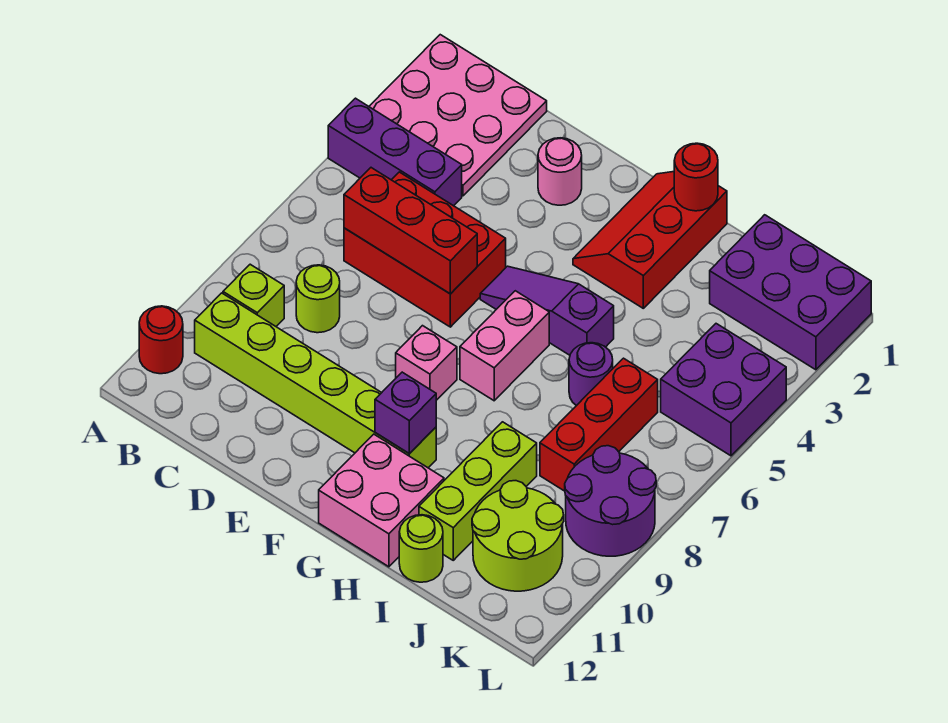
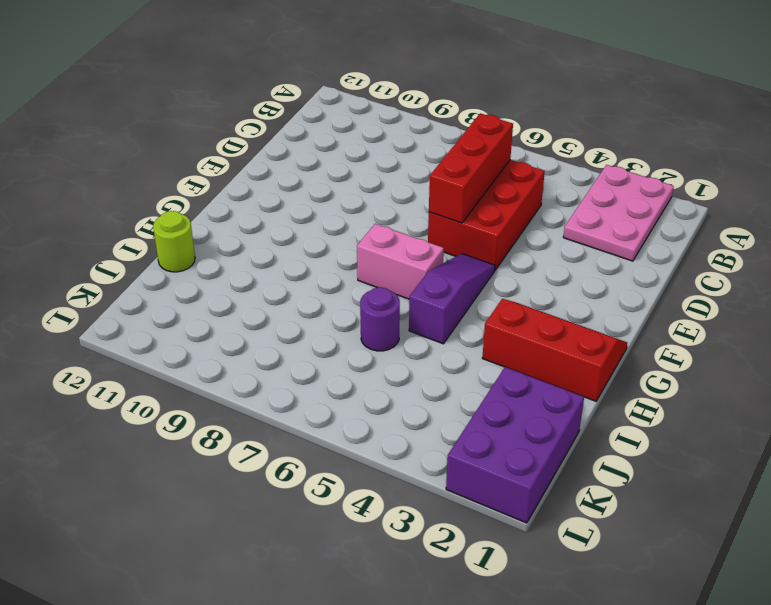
pink plate A2:C3 level 1 -> pink plate A1:C3 level 1
none -> purple brick A4:C4 level 1
none -> red round brick A11 level 1
none -> lime brick B9 level 1

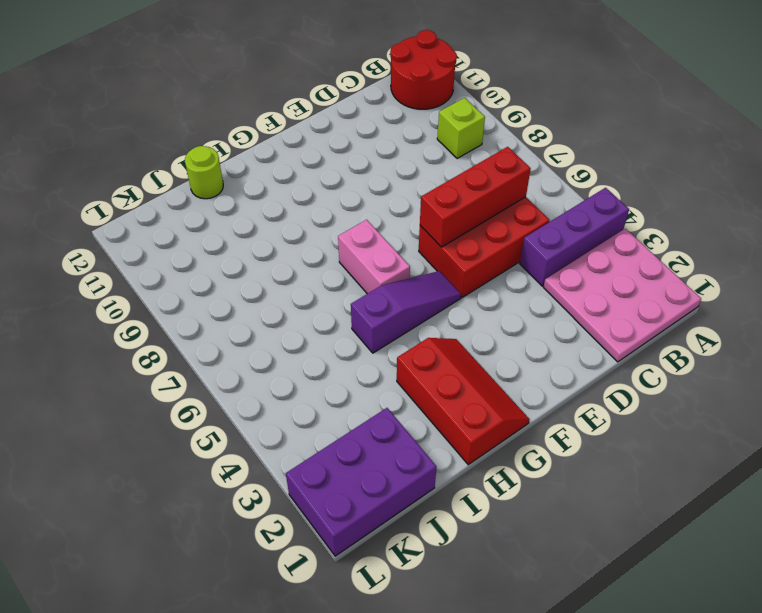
red round brick A11:B12 level 1 -> red round brick A11 level 1
none -> lime brick B10:G10 level 1
none -> lime round brick C8 level 1
none -> pink round brick E2 level 1

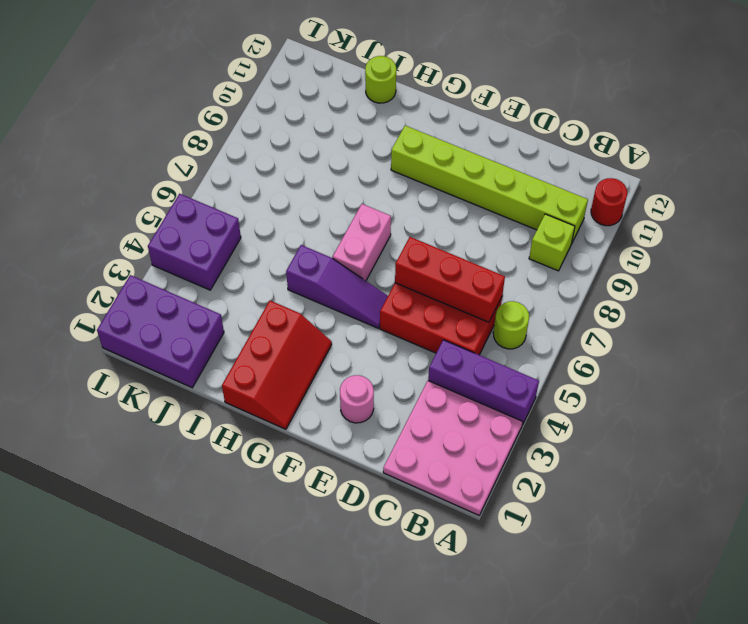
lime round brick B6 level 1 -> lime round brick C8 level 1
none -> pink brick F8 level 1
none -> pink brick G11:H12 level 1
none -> purple round brick I6 level 1

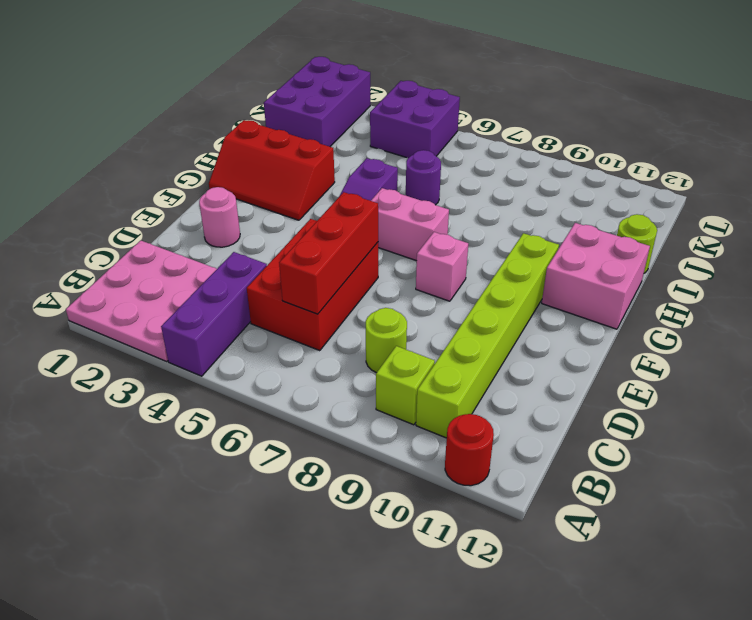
none -> lime brick I9:I11 level 1
none -> red brick J6:J8 level 1
none -> lime round brick J10:K11 level 1

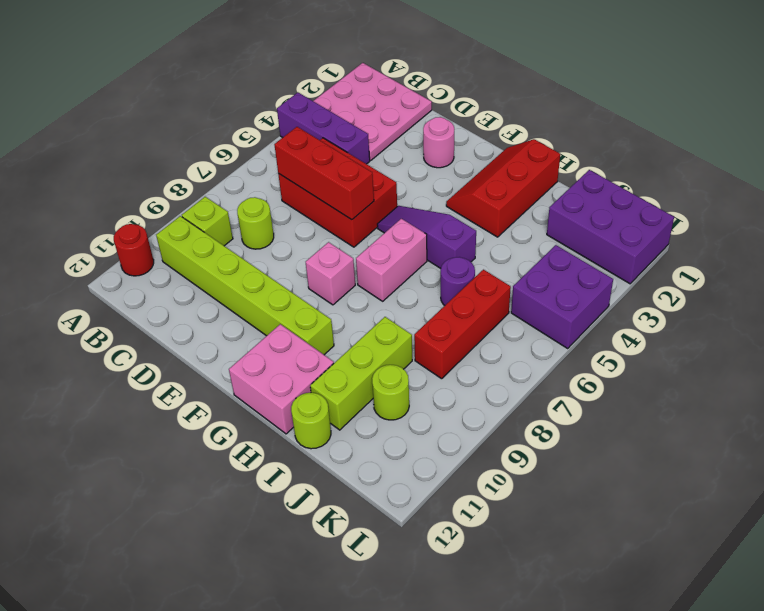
lime round brick J10 level 1 -> lime round brick J10:K11 level 1
none -> purple round brick K8:L9 level 1
none -> purple brick G10 level 2
none -> red round brick H1 level 2

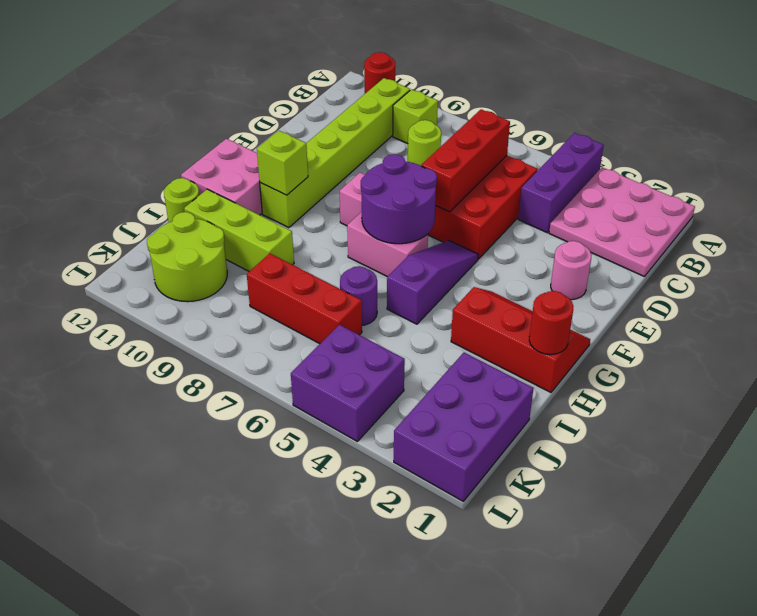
purple round brick F6:G7 level 2 -> purple round brick K8:L9 level 1
lime brick G10 level 2 -> purple brick G10 level 2

